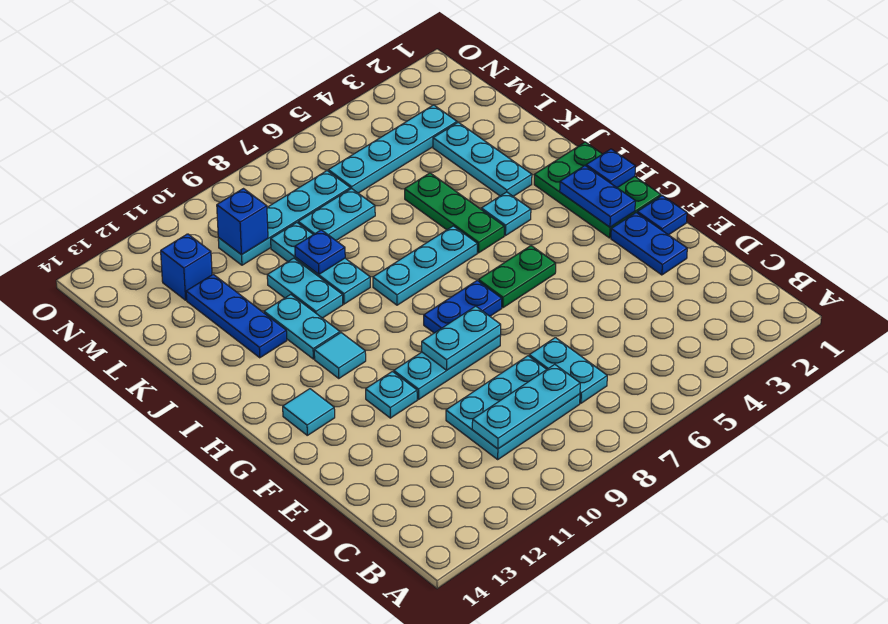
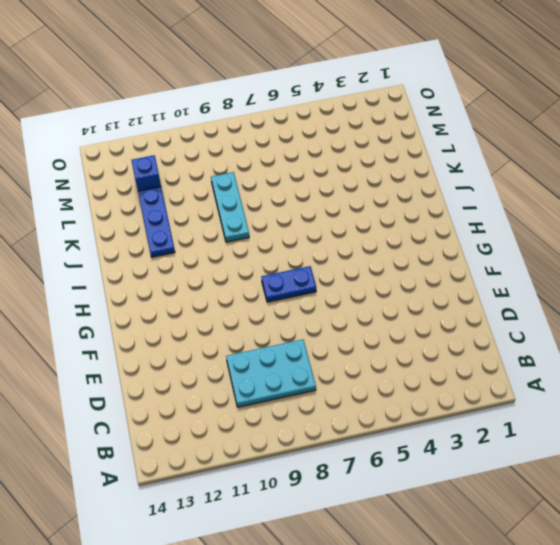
none -> cyan plate C7:D7 level 1
none -> blue plate E2:F2 level 1
none -> blue plate F1 level 1

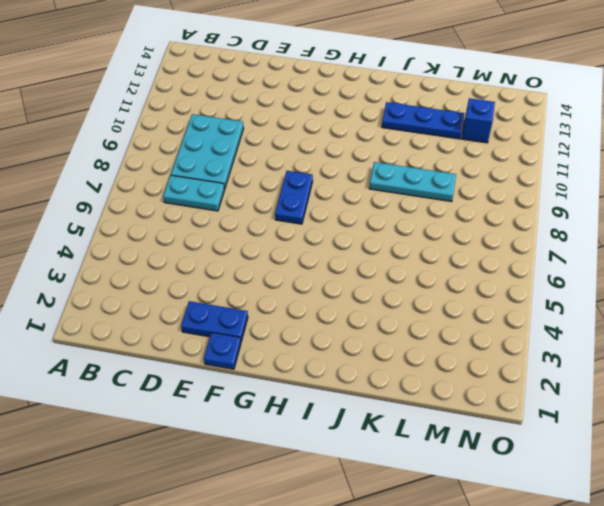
none -> cyan plate F8:F10 level 1
none -> cyan plate F11 level 1
none -> green plate G1:I2 level 1

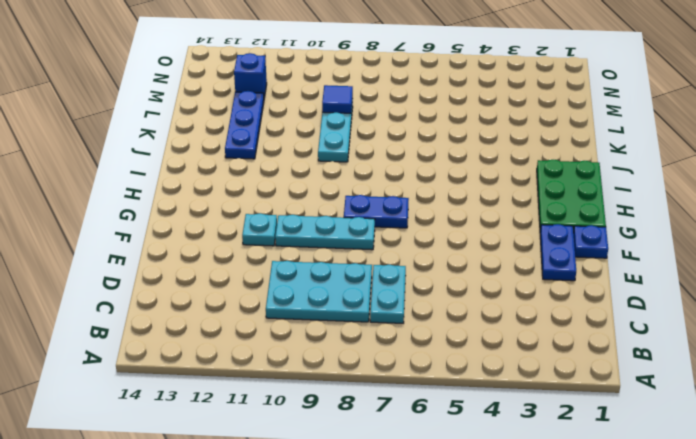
blue tile L9 level 2 -> none
none -> green plate G5:G6 level 1
none -> cyan tile G13 level 1
none -> cyan tile H11 level 1

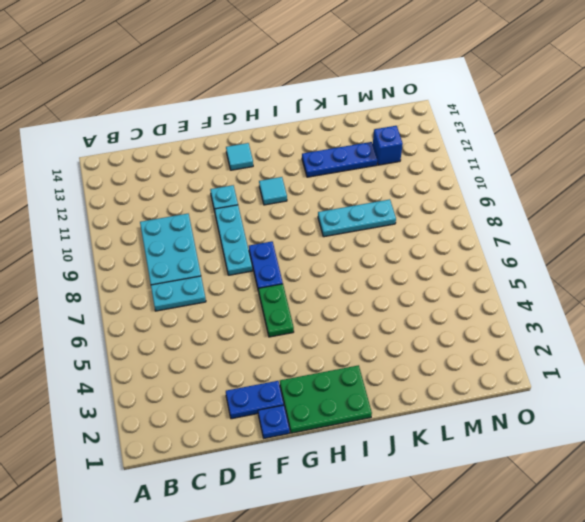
none -> cyan plate I4 level 1
none -> green plate I5:K5 level 1
none -> cyan plate I6:I8 level 1

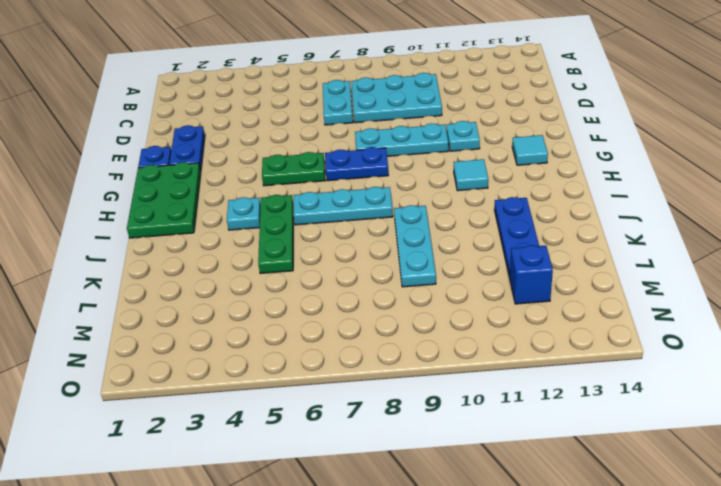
none -> cyan plate I11:J11 level 1
none -> cyan plate J3:L3 level 1
none -> cyan plate J10:K10 level 1

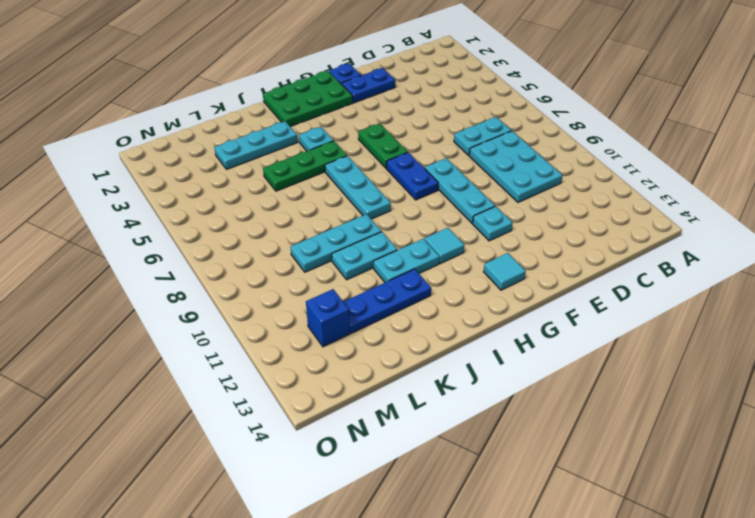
none -> cyan plate L7:L8 level 1
none -> cyan plate M3:M6 level 1
none -> cyan plate M7:M10 level 1

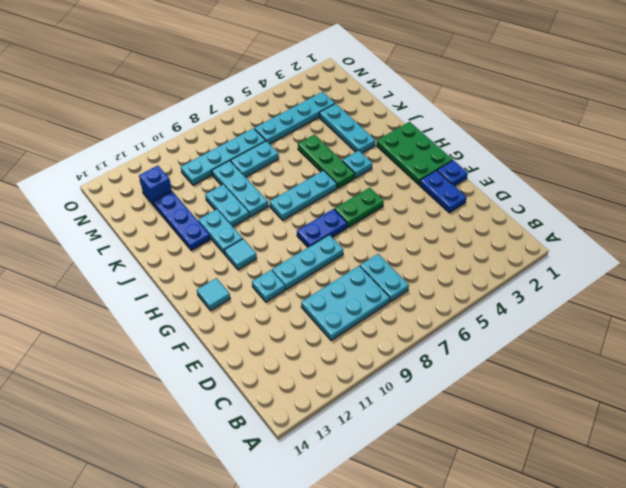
none -> cyan plate C8:C10 level 2
none -> cyan plate F8:F9 level 2
none -> blue plate G2:H2 level 2

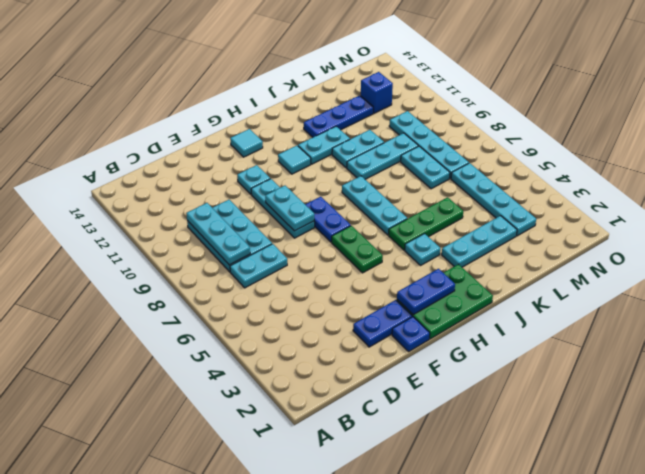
none -> blue plate H1 level 2
none -> blue plate K9 level 2
none -> blue brick M10 level 2

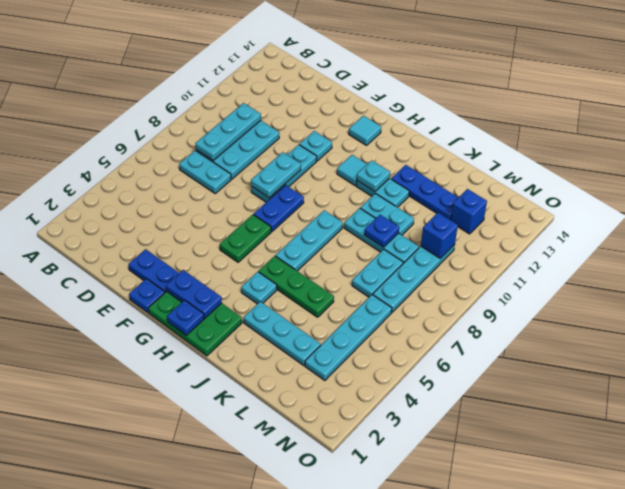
cyan plate I11 level 2 -> none

